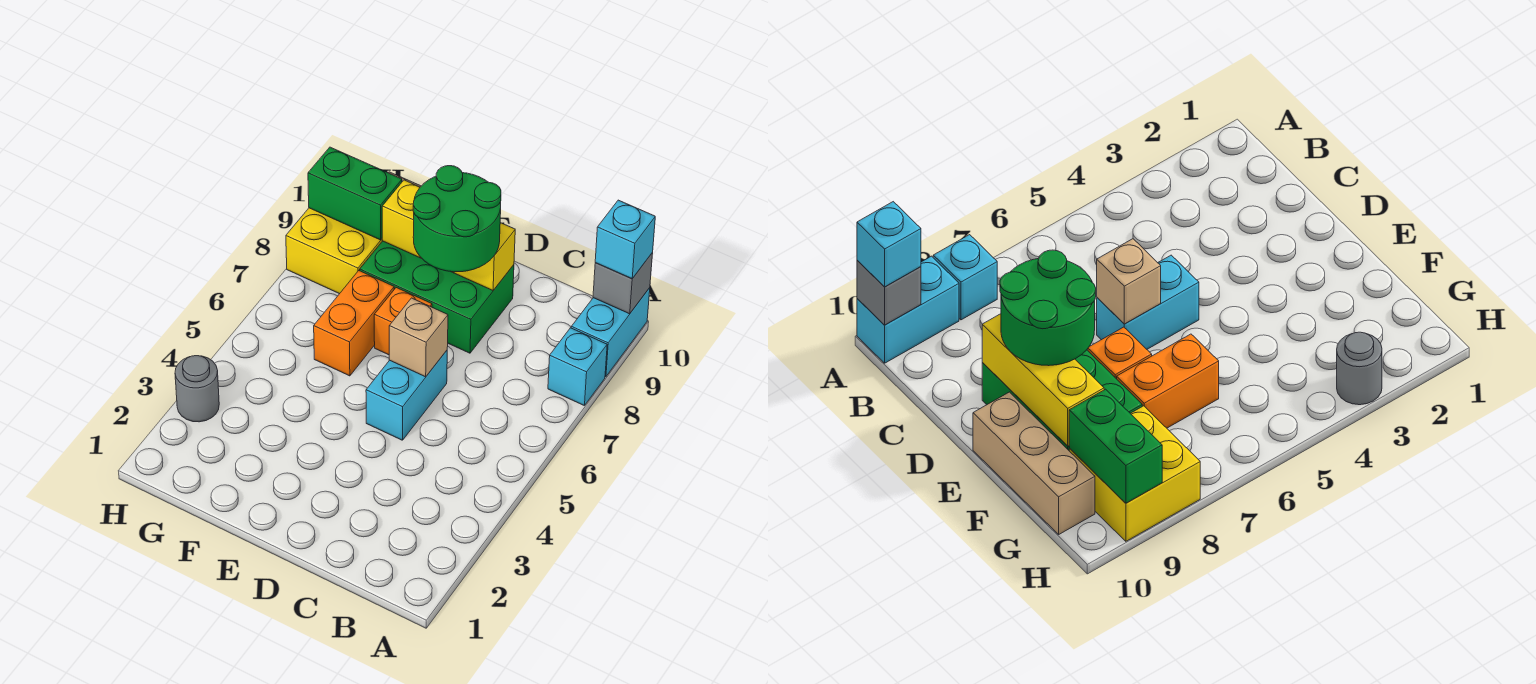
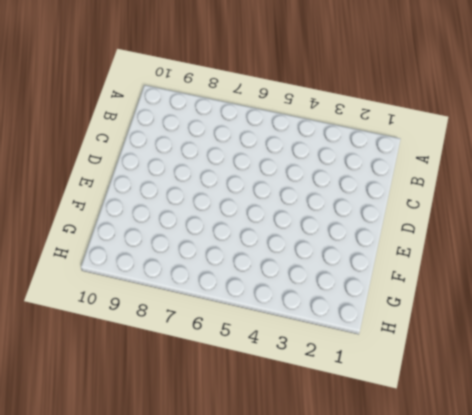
none -> cyan brick A8 level 1
none -> cyan brick A9:A10 level 1
none -> cyan brick D5:D6 level 1

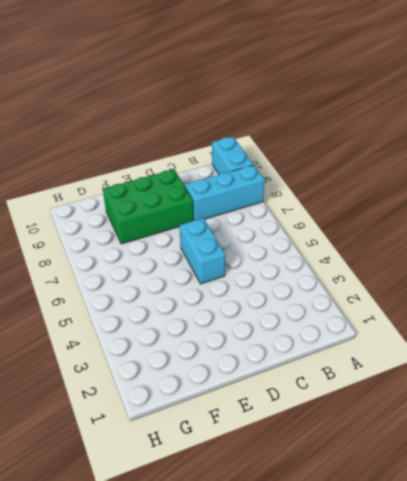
cyan brick A8:C8 level 1 -> cyan brick A8 level 1
none -> orange brick E7 level 1
none -> tan brick E10:G10 level 1
none -> orange brick F6:F7 level 1

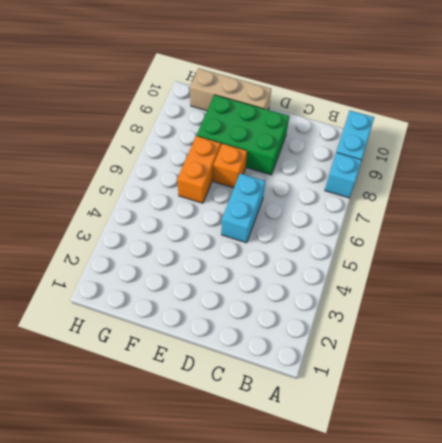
none -> yellow brick G8:H9 level 1
none -> grey round brick H3 level 1
none -> grey brick A10 level 2

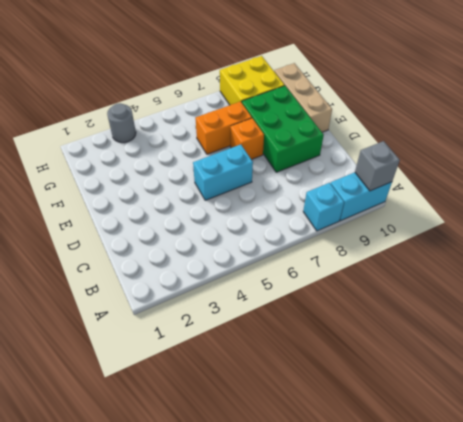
none -> tan brick D6 level 2
none -> yellow brick D9:F9 level 2
none -> green brick G9:H9 level 2

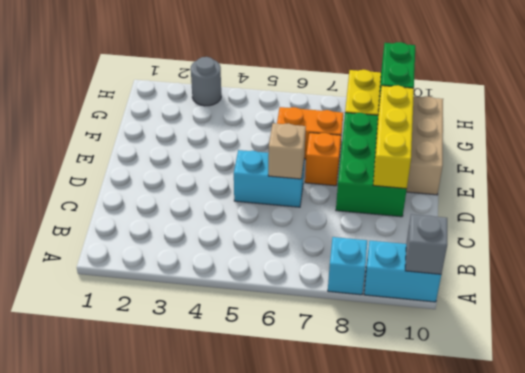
none -> cyan brick A10 level 3
none -> green round brick D8:E9 level 3

